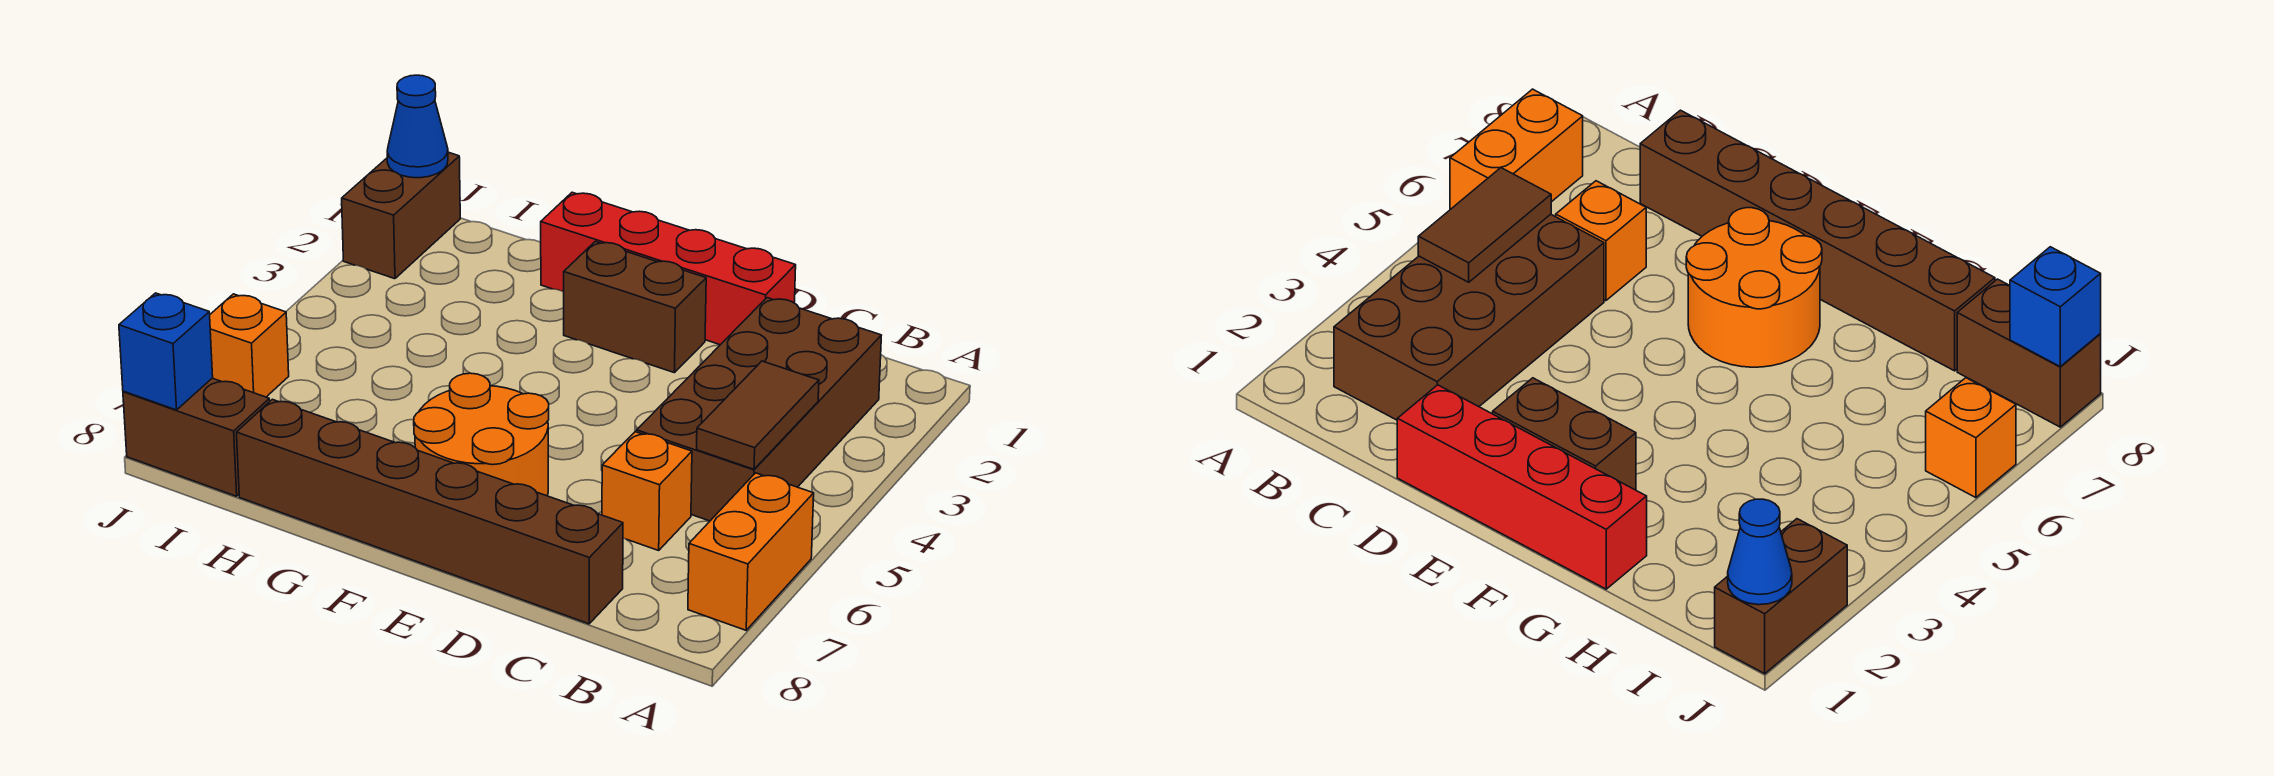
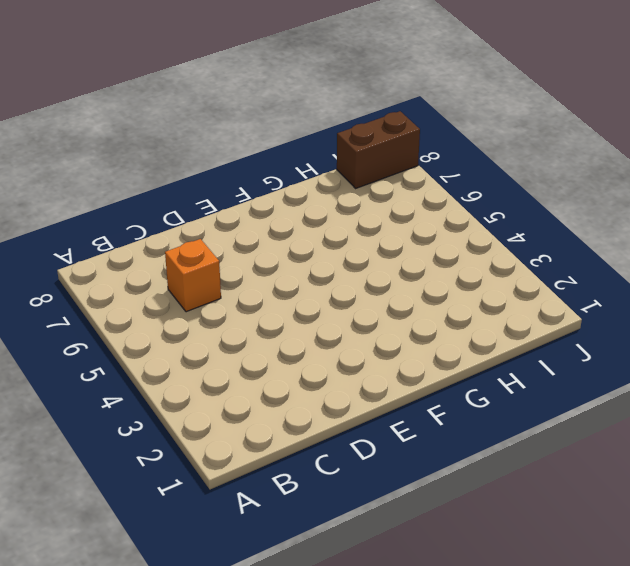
none -> orange brick A6:A7 level 1
none -> brown brick B2:C5 level 1
none -> brown brick C8:H8 level 1

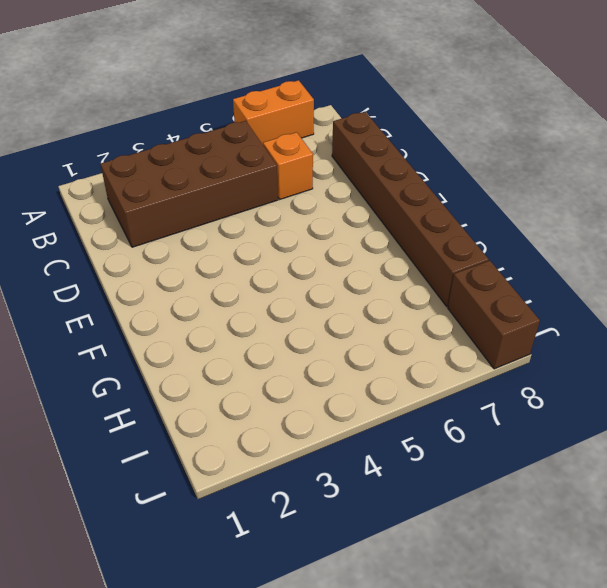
none -> red brick D1:G1 level 1
none -> brown brick E2:F2 level 1
none -> orange round brick E6:F7 level 1

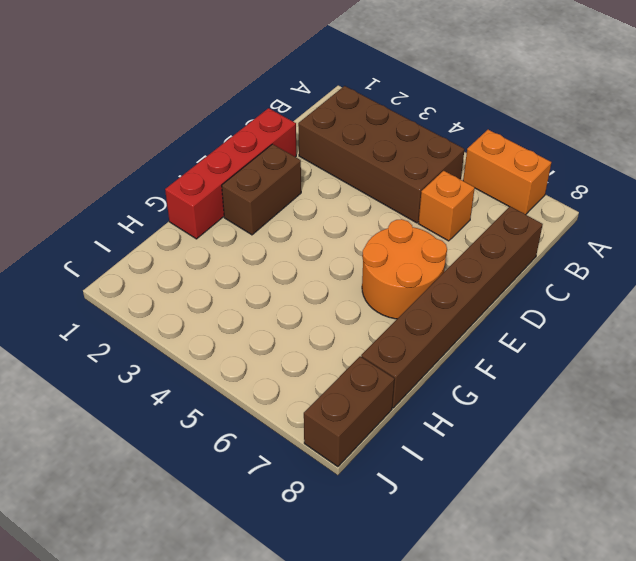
none -> brown brick J1:J2 level 1
none -> orange brick J6 level 1
none -> brown tile B4:B5 level 2

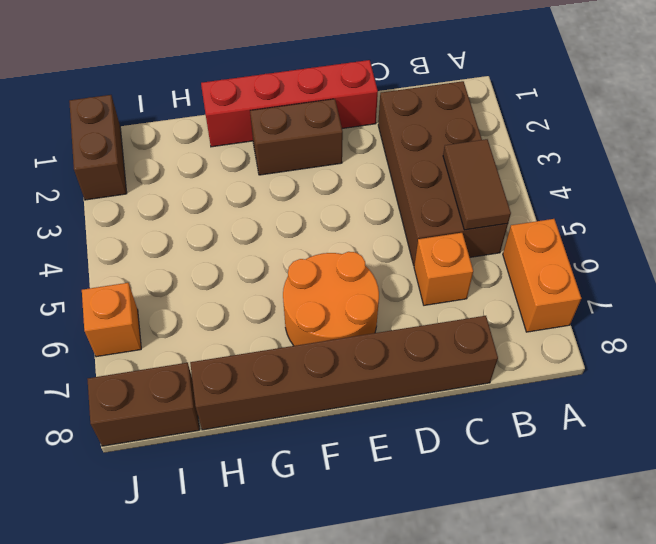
none -> blue cone J1 level 2
none -> blue brick J8 level 2

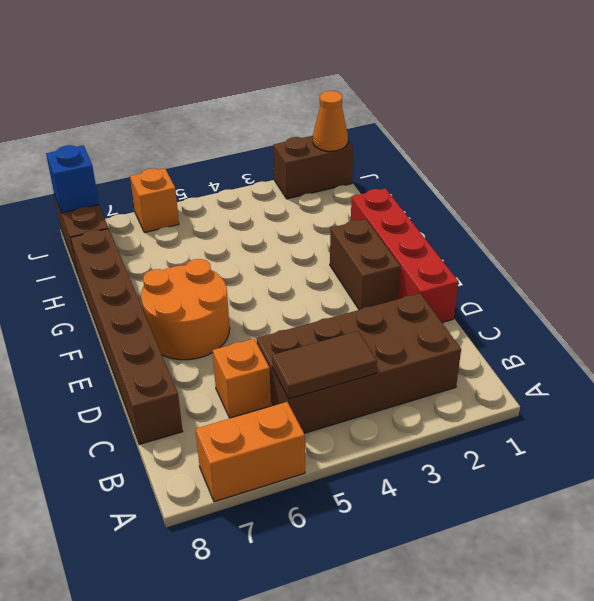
orange cone J1 level 2 -> blue cone J1 level 2

